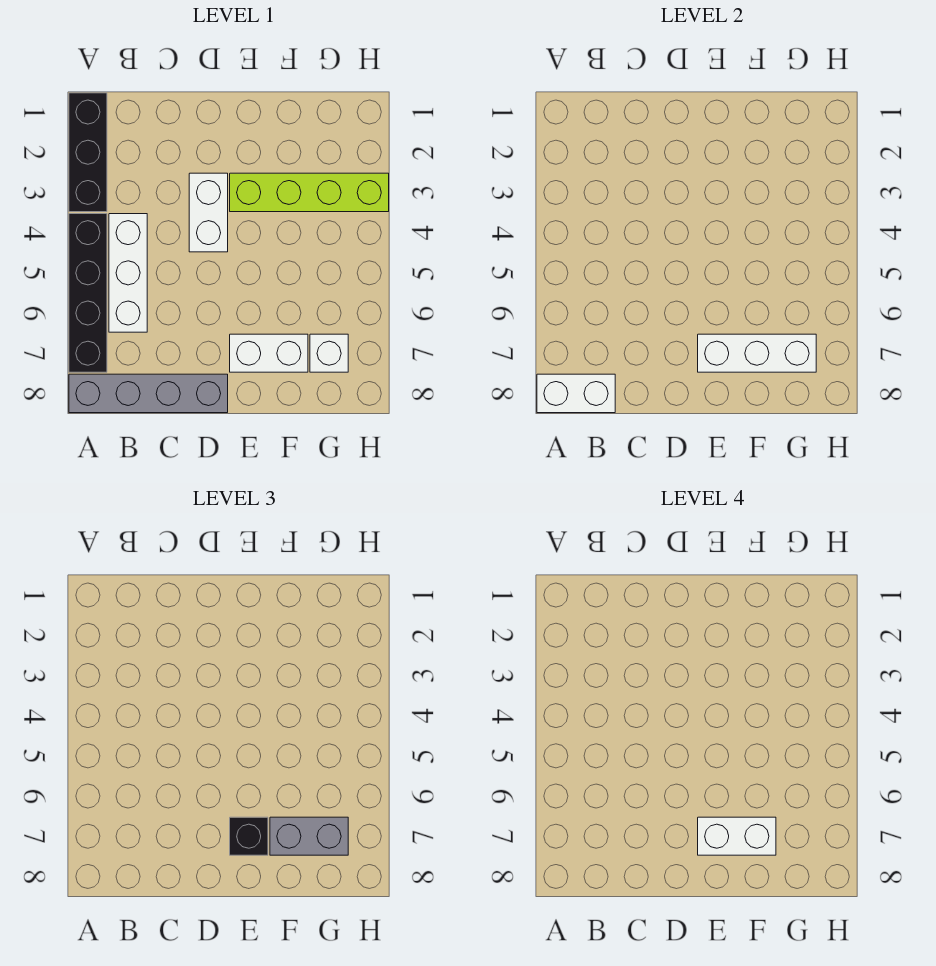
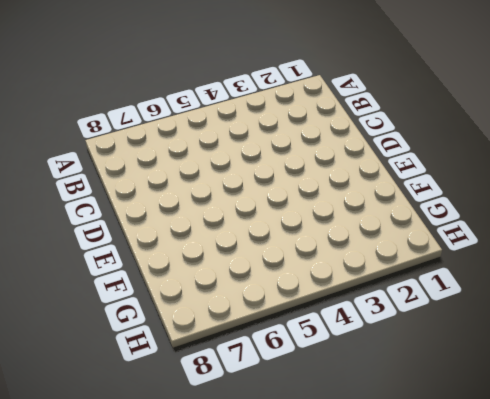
none -> black brick A1:A3 level 1
none -> black brick A4:A7 level 1
none -> grey brick A8:D8 level 1

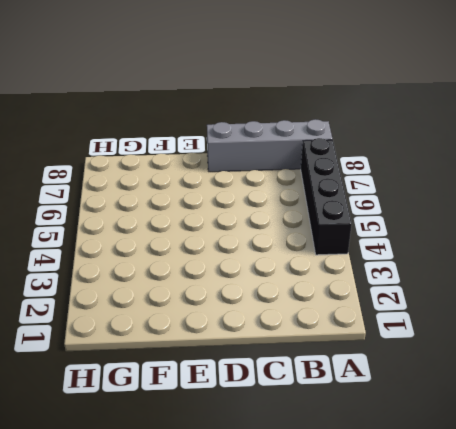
none -> black brick A1:A3 level 1
none -> white brick B4:B6 level 1
none -> white brick D3:D4 level 1

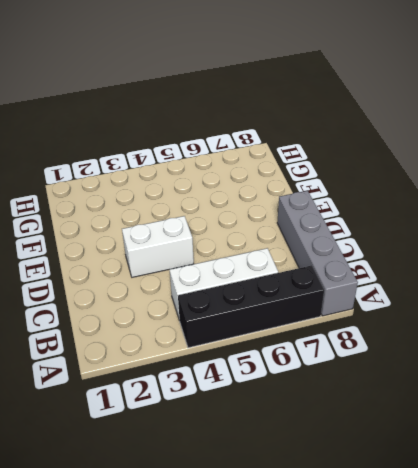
none -> black brick A1:A3 level 1
none -> lime brick E3:H3 level 1
none -> white brick E7:F7 level 1

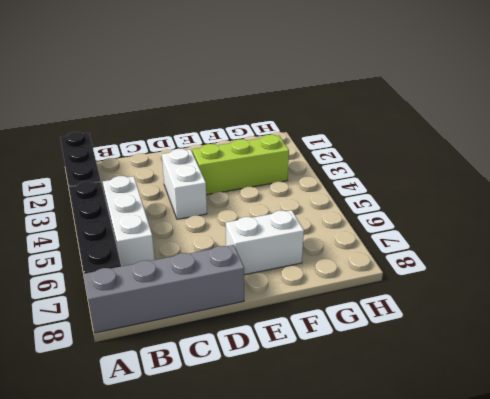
lime brick E3:G3 level 1 -> lime brick E3:H3 level 1
none -> white brick G7 level 1
none -> white brick A8:B8 level 2
none -> white brick E7:G7 level 2

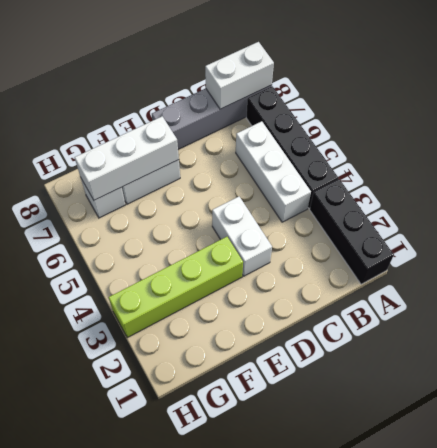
none -> black brick E7 level 3
none -> grey brick F7:G7 level 3
none -> white brick E7:F7 level 4

